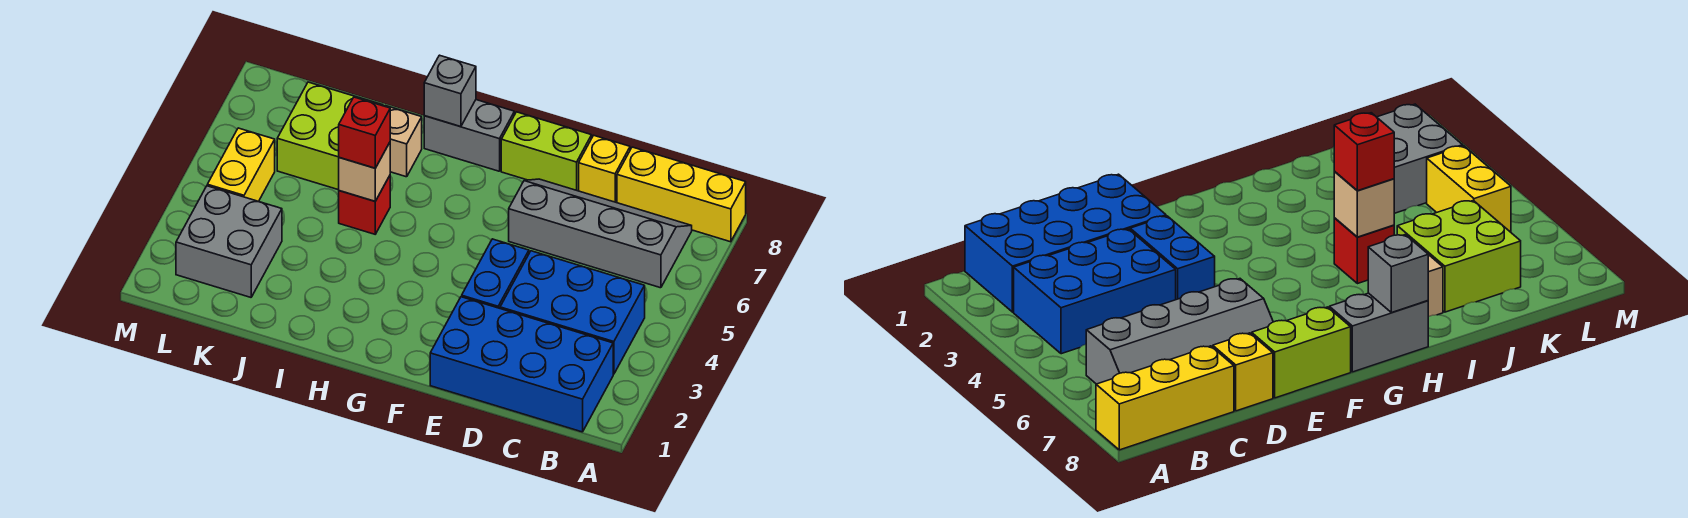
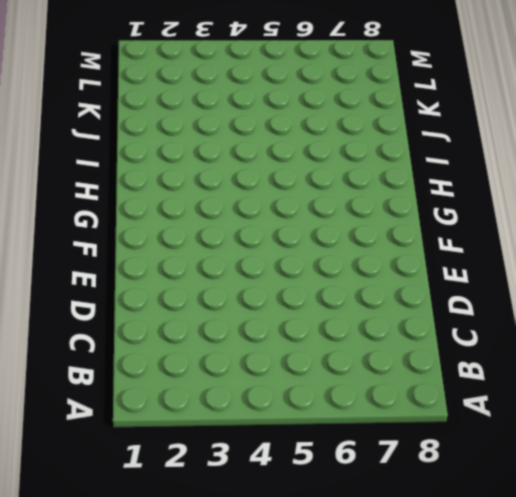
none -> yellow brick A8:C8 level 1
none -> blue brick B1:E2 level 1
none -> blue brick B3:D4 level 1

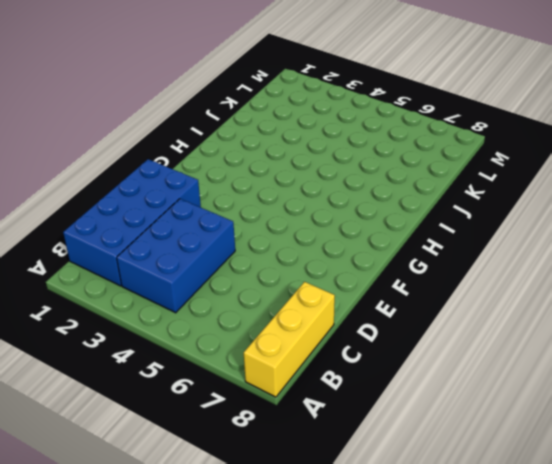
none -> grey slope B6:E7 level 1 top 6
none -> yellow brick D8 level 1
none -> blue brick E3:E4 level 1

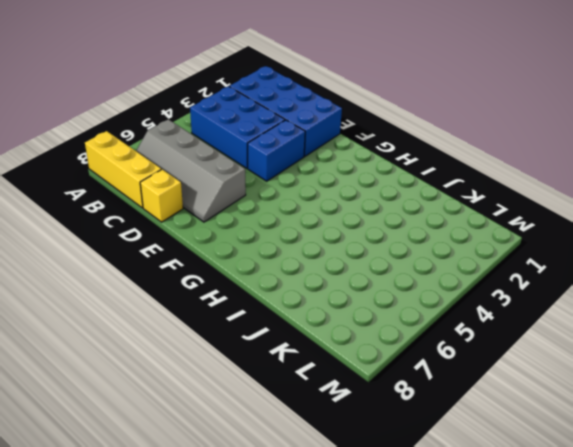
none -> lime brick E8:F8 level 1
none -> grey brick G8:H8 level 1
none -> red brick I5 level 1

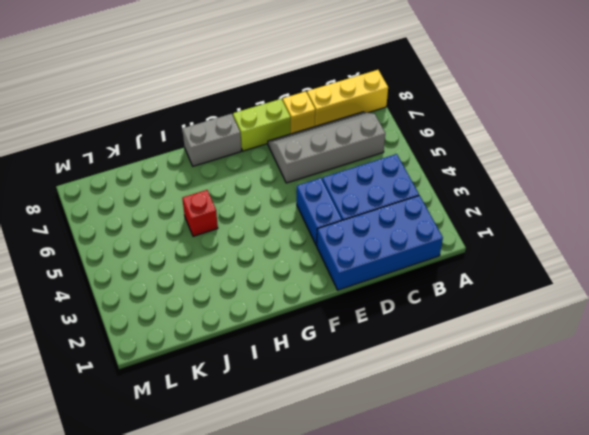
none -> tan brick I7 level 1
none -> lime brick J6:K7 level 1
none -> grey brick K2:L3 level 1

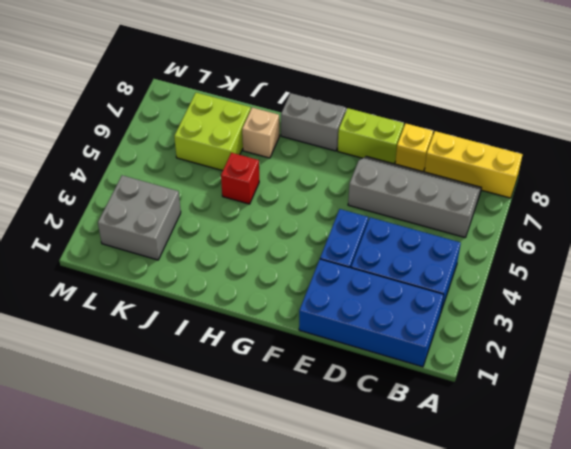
none -> yellow brick L4:L5 level 1
none -> grey brick H8 level 2
none -> tan brick I5 level 2

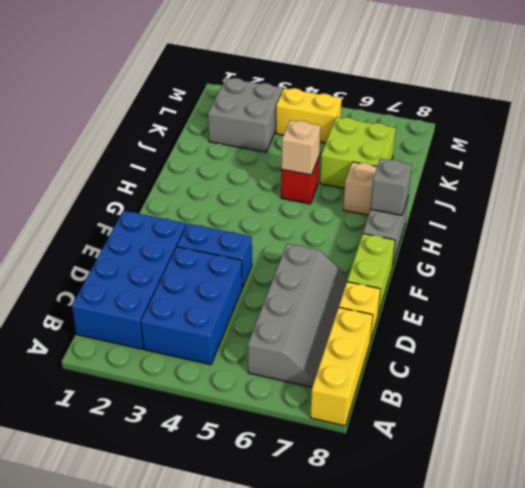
none -> red brick I5 level 3

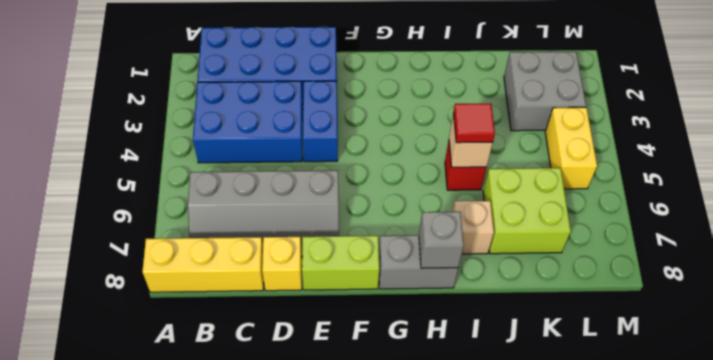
red tile I5 level 3 -> red brick I5 level 3

